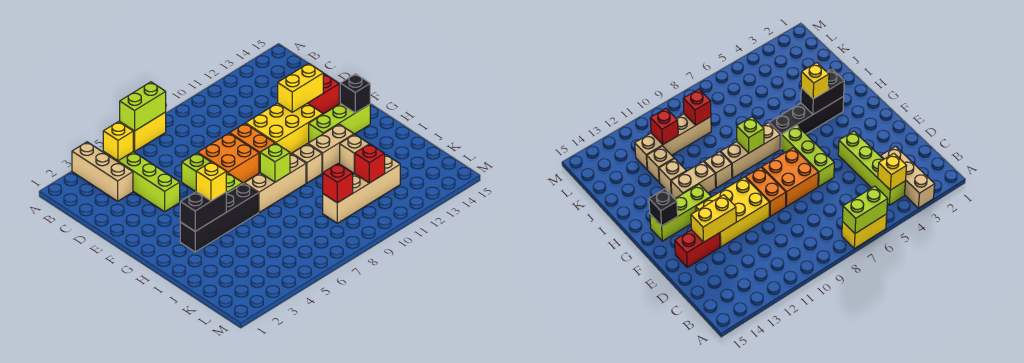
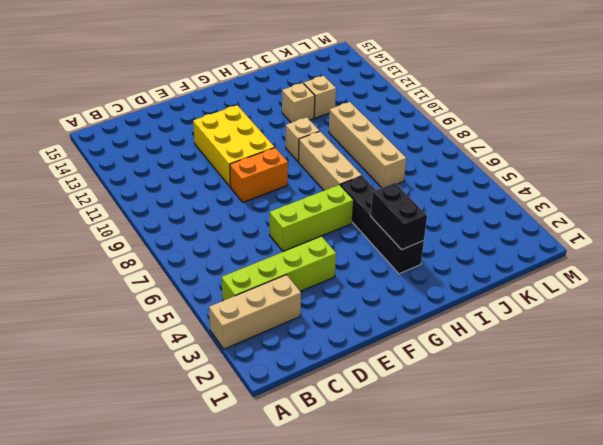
tan brick J7:J10 level 1 -> tan brick K9:K12 level 1
none -> yellow brick A6:A7 level 1
none -> orange brick E7:F8 level 1
none -> red brick E13:E14 level 1

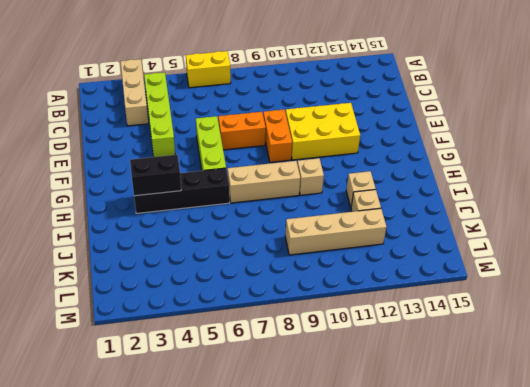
orange brick E7:E8 level 1 -> orange brick E7:F8 level 1
none -> red brick E13:E14 level 1
none -> lime brick G12:G14 level 1
none -> tan brick H11:H12 level 1

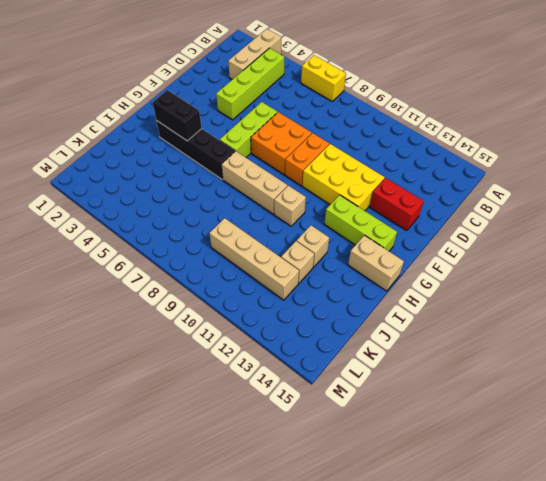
tan brick H14:H15 level 1 -> tan brick H11:H12 level 1
none -> lime brick A6:A7 level 2
none -> yellow brick B4 level 2
none -> yellow brick E12:E13 level 2

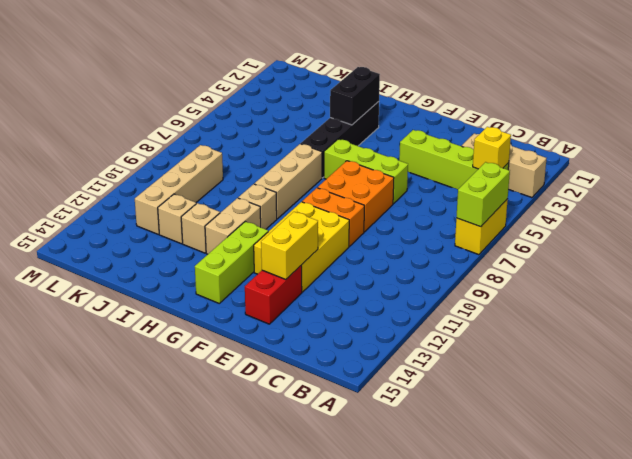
none -> black brick G14 level 2
none -> lime brick H8 level 2
none -> red brick K9 level 2

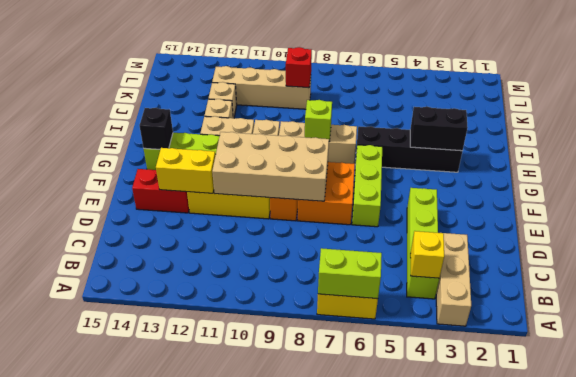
tan brick E8:F11 level 2 -> none
none -> red brick K11 level 2
none -> yellow brick H4 level 3

